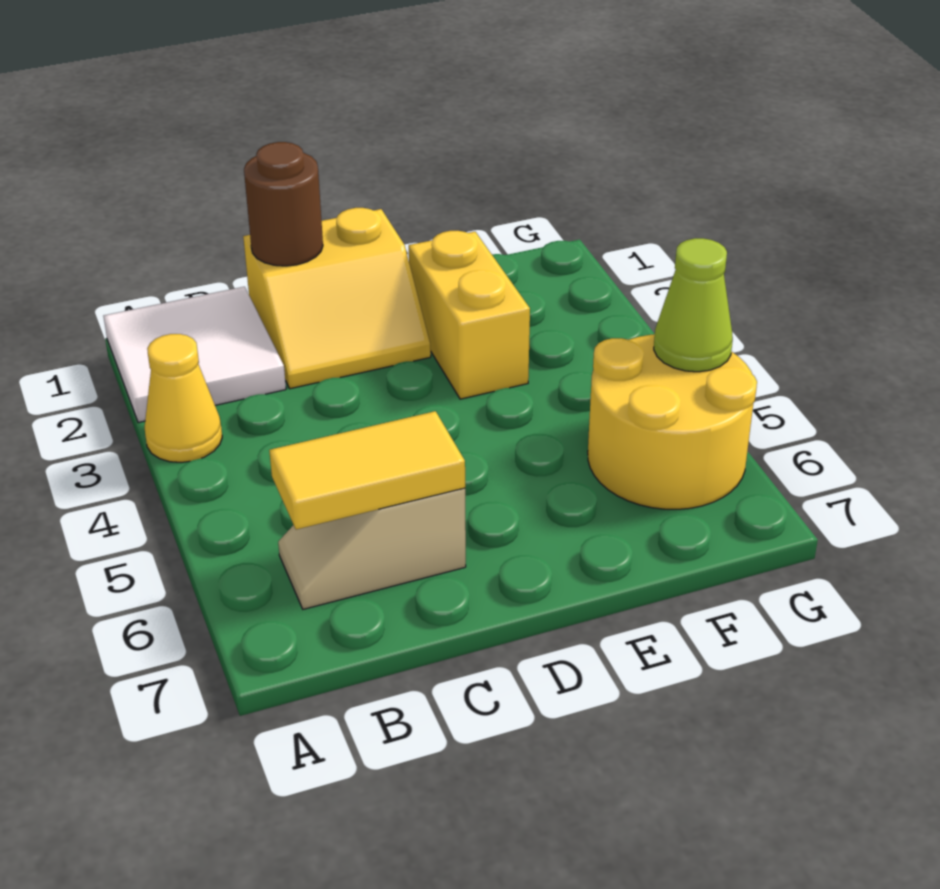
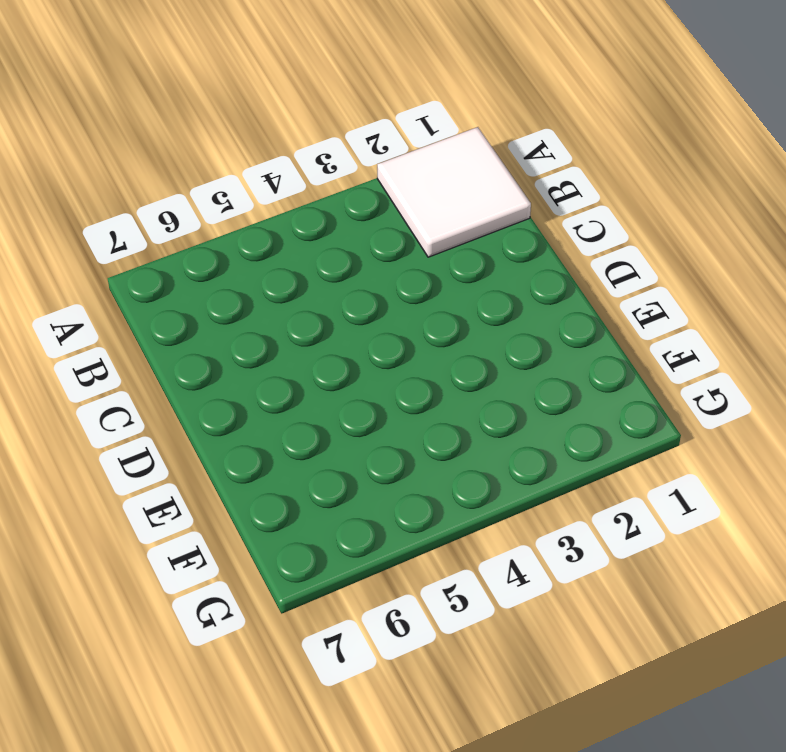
none -> yellow cone A3 level 1
none -> tan slope B6:C6 level 1 top C

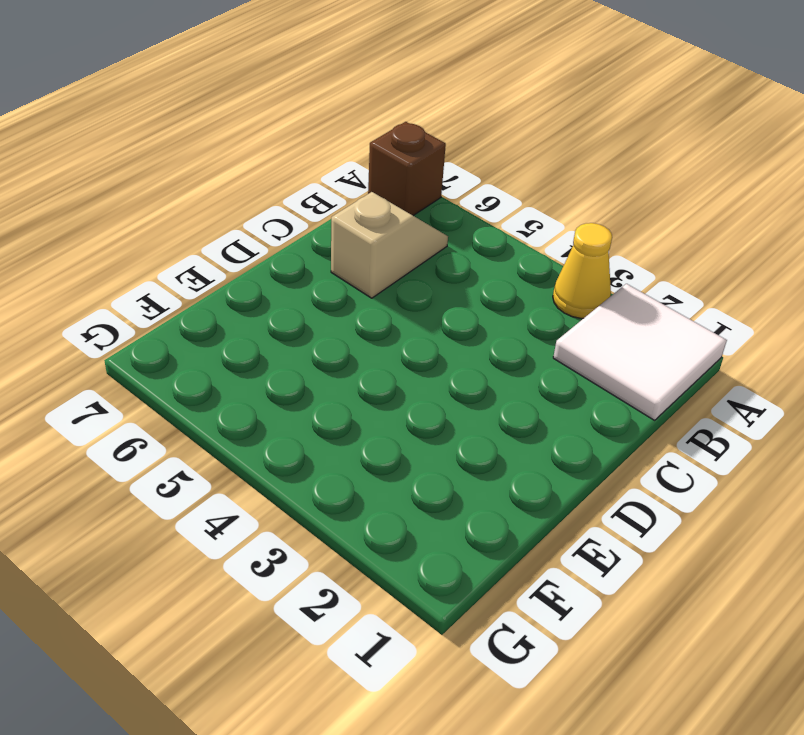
brown brick A7 level 1 -> none
none -> yellow slope C1:D2 level 1 top 1
none -> yellow brick E2:E3 level 1

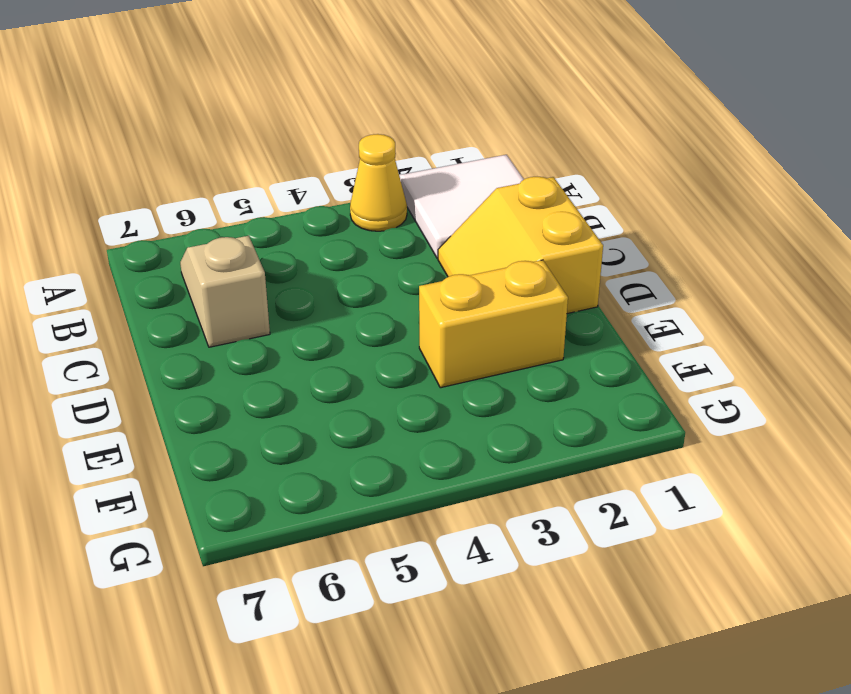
none -> yellow round brick F5:G6 level 1
none -> yellow tile B6:C6 level 2

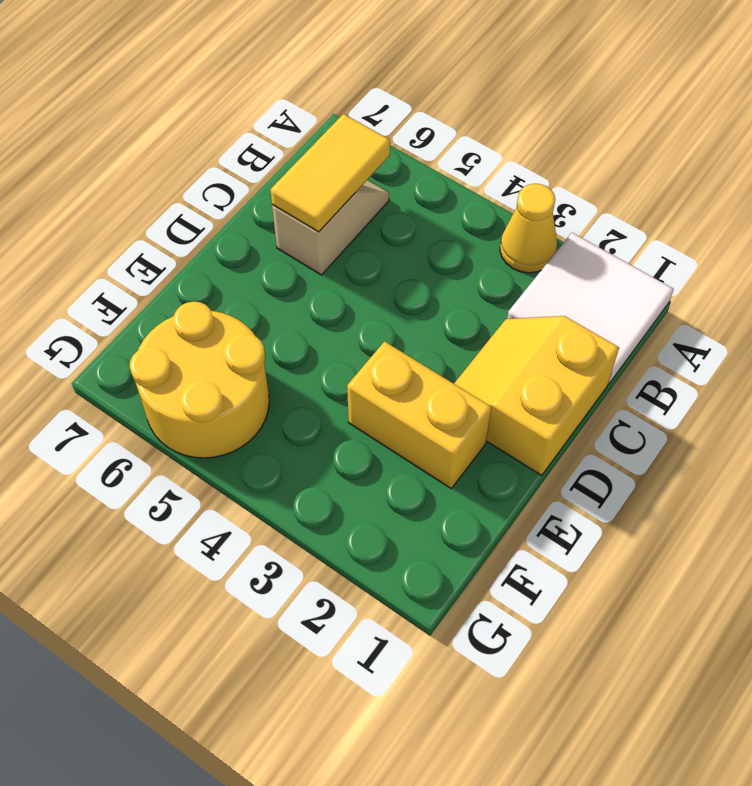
none -> brown round brick C1 level 2
none -> lime cone G5 level 2

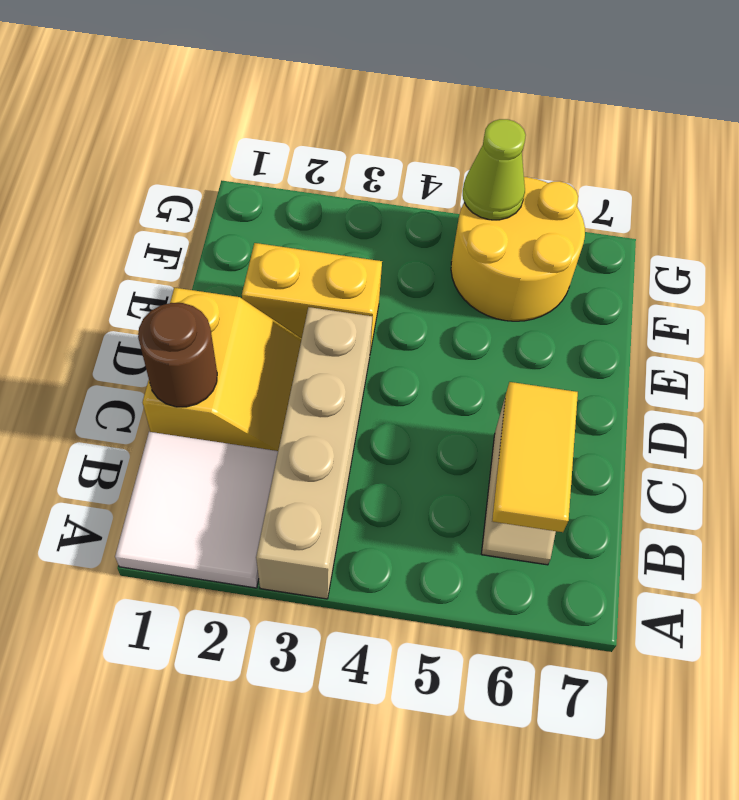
tan brick A3:D3 level 1 -> yellow cone A3 level 1

